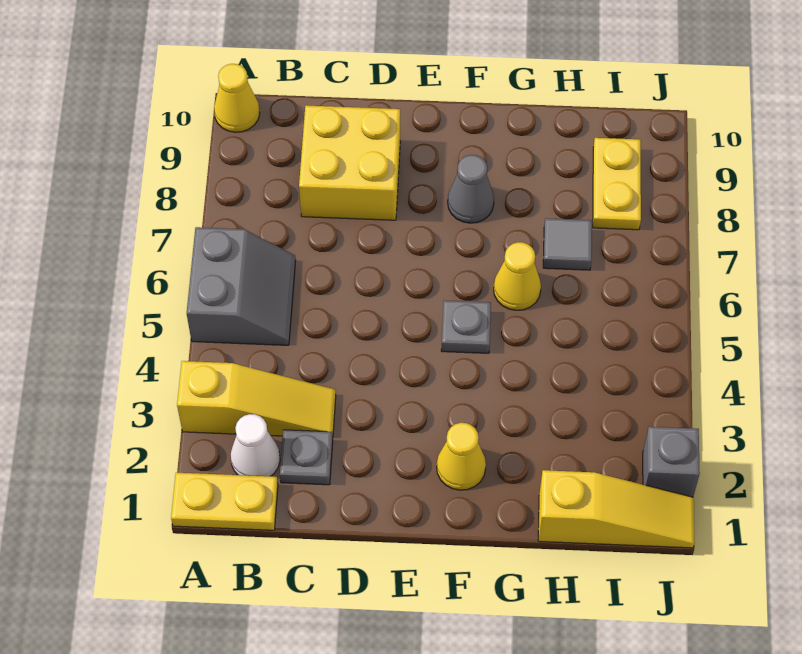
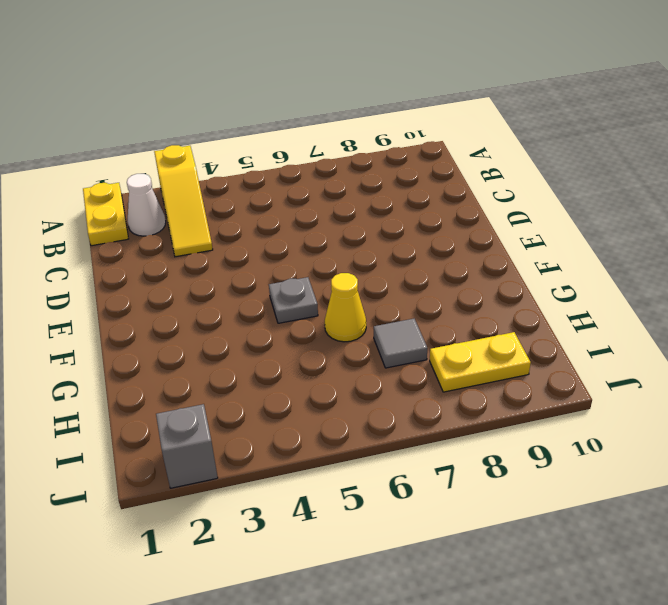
none -> grey slope A5:B6 level 1 top A
none -> yellow cone A10 level 1
none -> grey plate C2 level 1

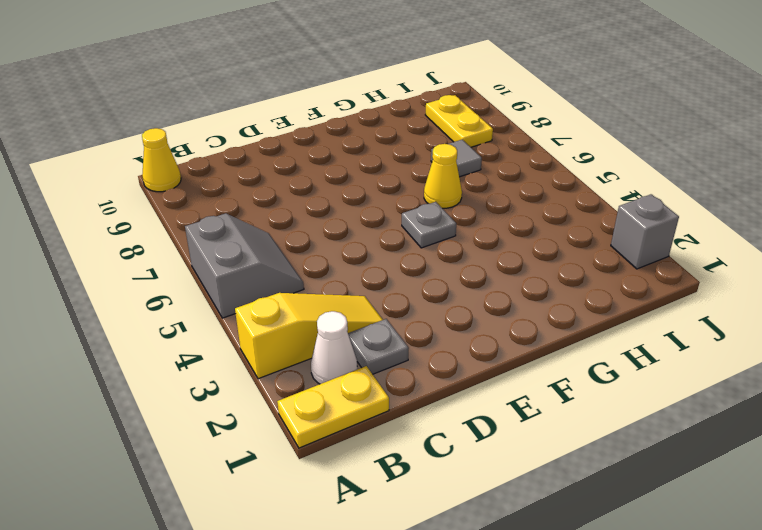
none -> yellow brick C8:D9 level 1
none -> yellow cone F2 level 1
none -> grey cone F8 level 1

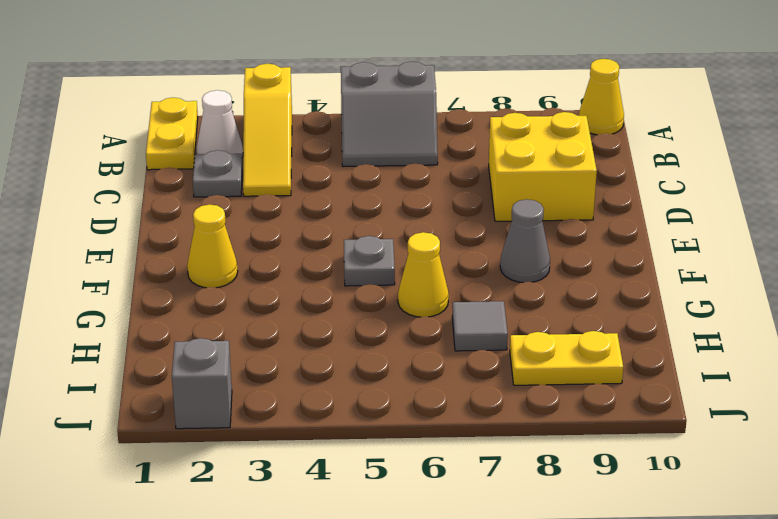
none -> yellow slope H1:J1 level 1 top H

